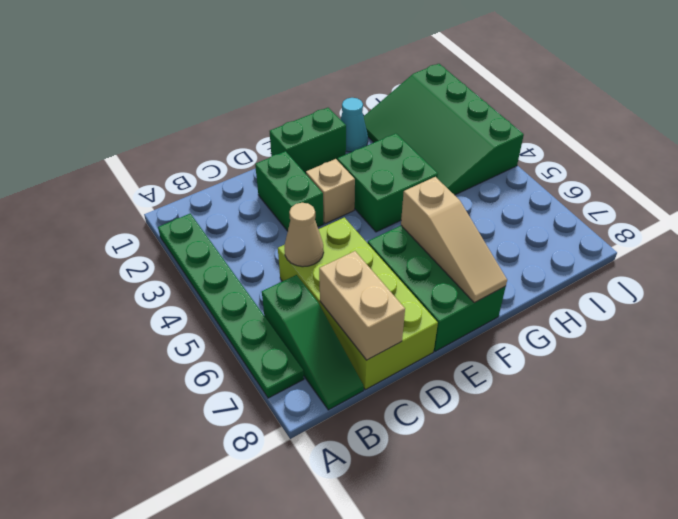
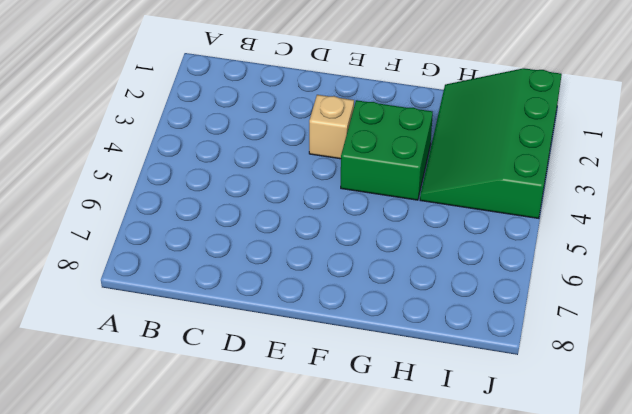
none -> green plate A2:A7 level 1
none -> green slope B6:B8 level 1 top 6
none -> lime brick C5:D8 level 1

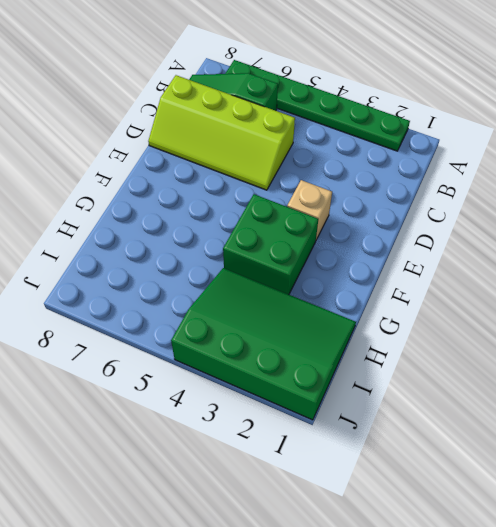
lime slope C5:D8 level 1 top C -> lime brick C5:D8 level 1
none -> green brick D2:D3 level 1
none -> green brick E1:F1 level 1
none -> green brick E6:F8 level 1

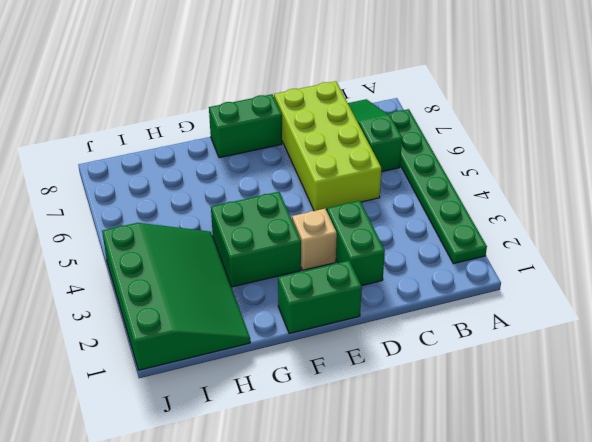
green brick E8:F8 level 1 -> green brick E6:F8 level 1
none -> cyan cone G1 level 1
none -> tan cone C5 level 2
none -> tan brick C7:C8 level 2

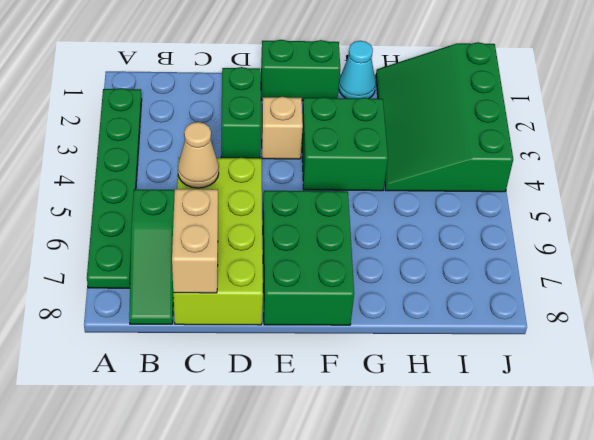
none -> tan slope F6:F8 level 2 top 6

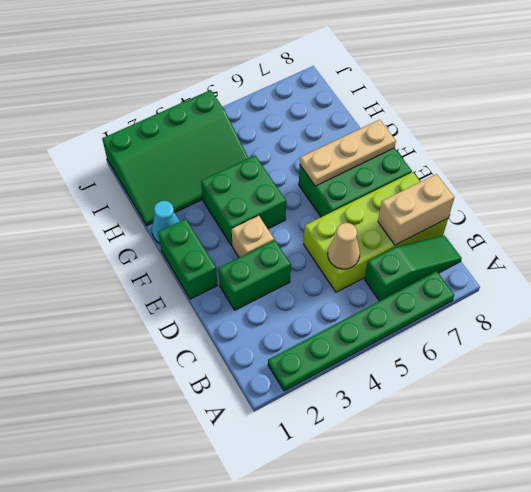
tan plate F6:F8 level 2 -> tan slope F6:F8 level 2 top 6

